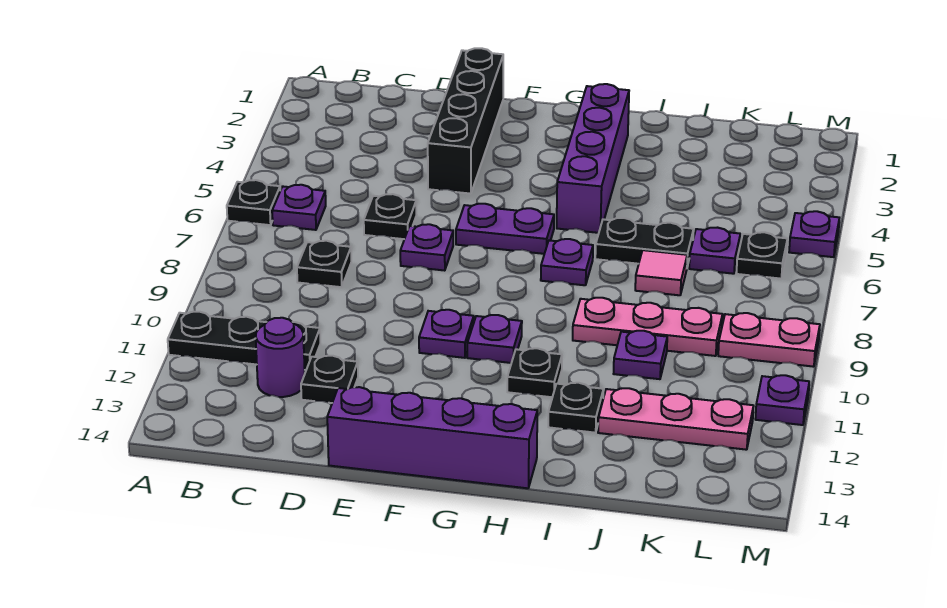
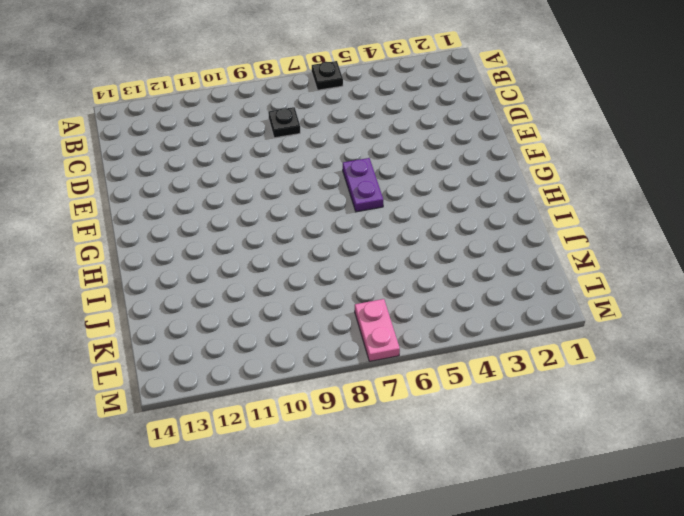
pink plate L7:M7 level 1 -> pink plate L9:M9 level 1
none -> black plate A11:C11 level 1
none -> purple plate B6 level 1
none -> purple round brick C12 level 1

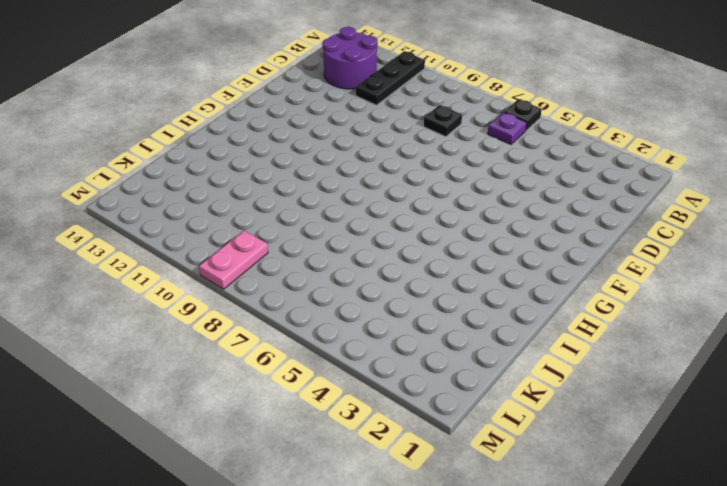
purple round brick B12:C13 level 1 -> purple round brick C12 level 1
none -> black plate D6 level 1
none -> black plate D12 level 1
none -> black brick E1:E4 level 1

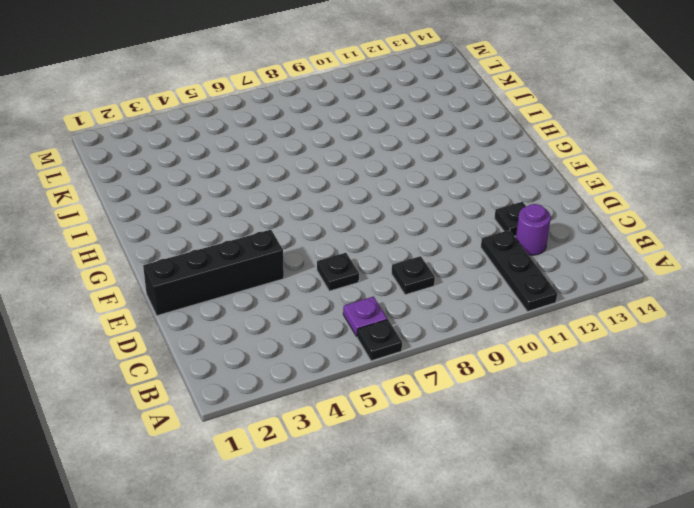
none -> purple plate E7 level 1
none -> purple brick E14:H14 level 1
none -> purple plate F6:G6 level 1

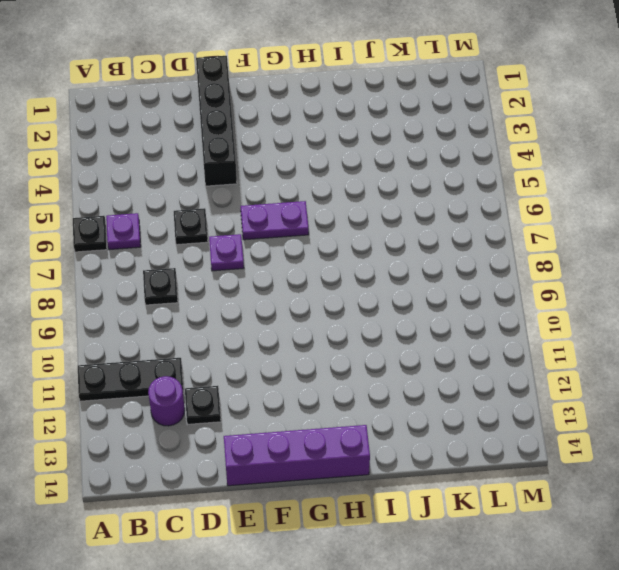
none -> purple plate F10 level 1
none -> purple plate G10 level 1
none -> purple brick H2:H5 level 1

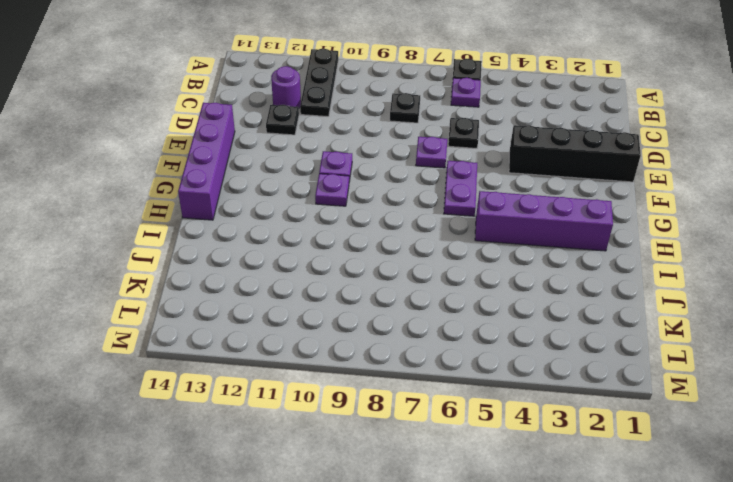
none -> purple plate H7 level 1
none -> black plate H11 level 1
none -> black plate I6:J6 level 1

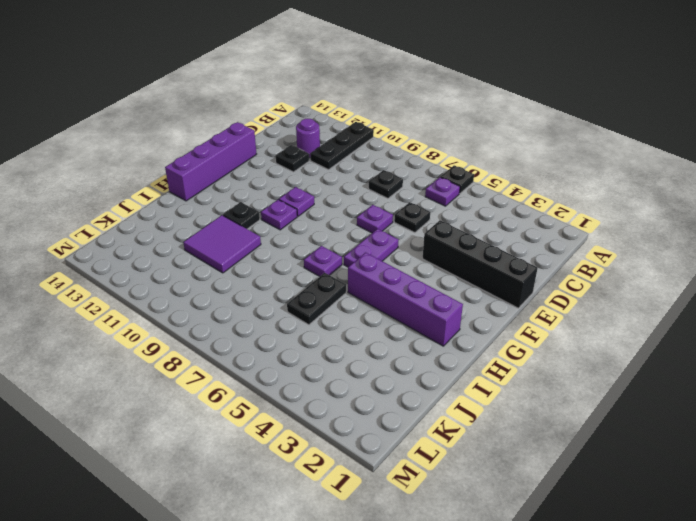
purple tile I10:J11 level 1 -> purple plate J10 level 1
none -> pink plate I9:K9 level 1
none -> black plate I12 level 1
none -> pink tile J7 level 1

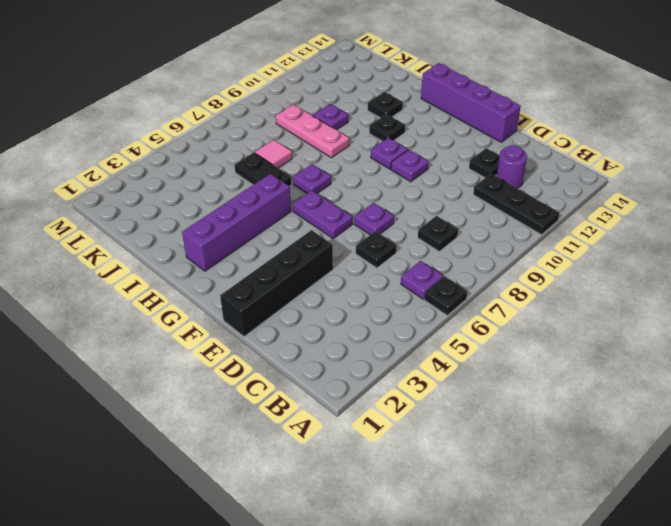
none -> pink plate J12:L12 level 1
none -> purple plate K6 level 1
none -> black plate L6 level 1

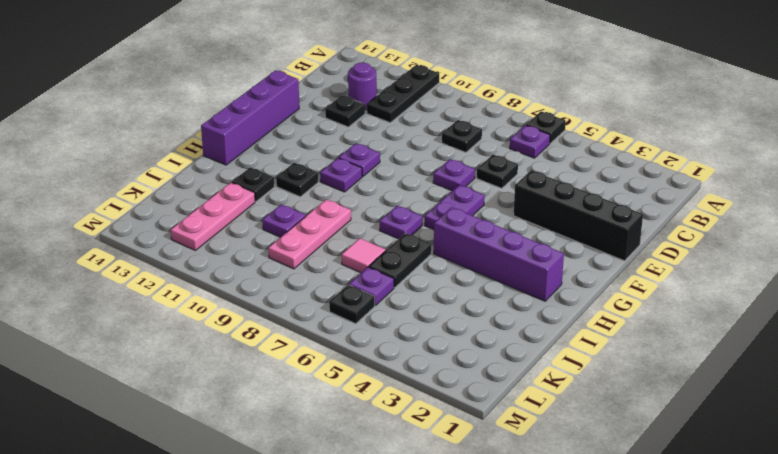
none -> pink plate L9:M9 level 1
none -> purple plate M5 level 1
none -> purple plate M11 level 1

